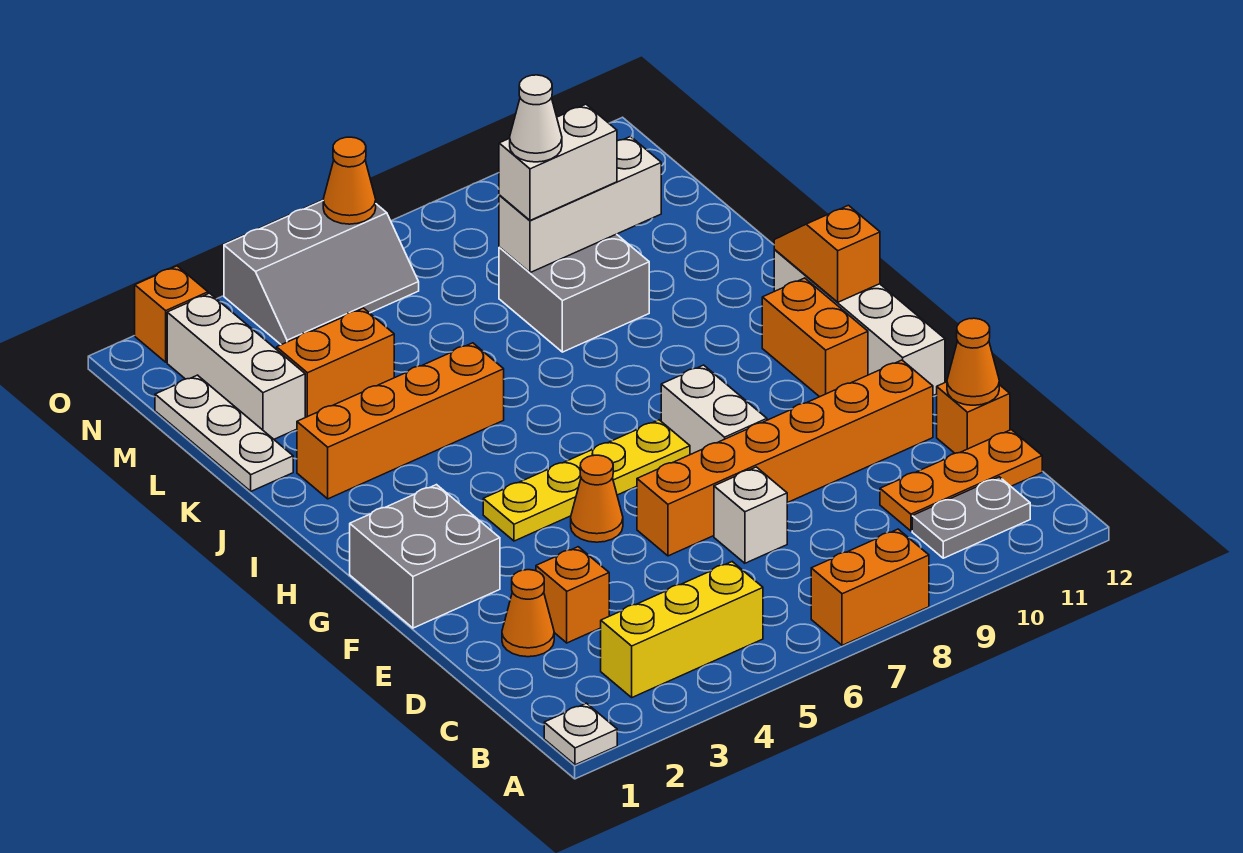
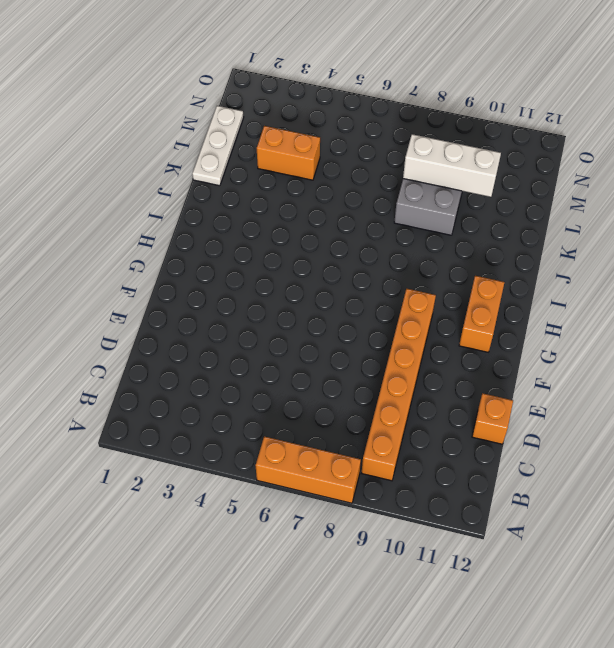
orange brick A6:A8 level 1 -> orange brick A7:A8 level 1
orange brick B9:G9 level 1 -> orange brick E6:E11 level 1
none -> white plate A1 level 1
none -> yellow brick B3:B5 level 1
none -> grey plate B10:B11 level 1

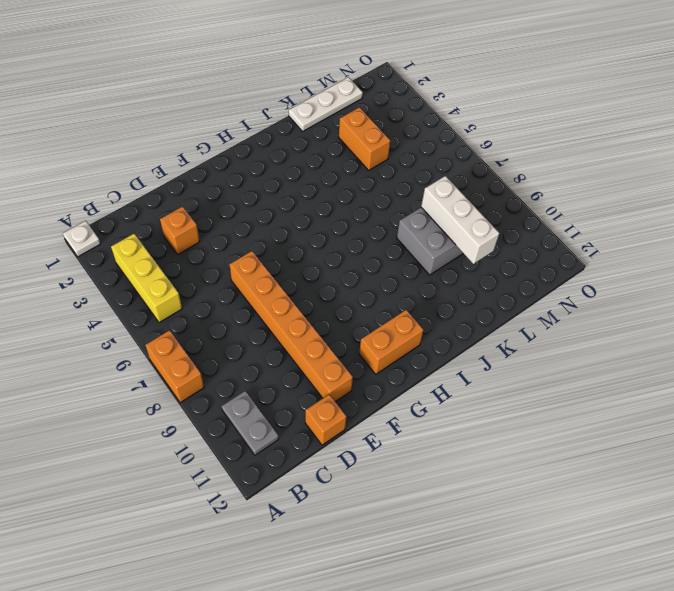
none -> orange plate C10:C12 level 1
none -> orange cone D2 level 1
none -> white brick D7 level 1

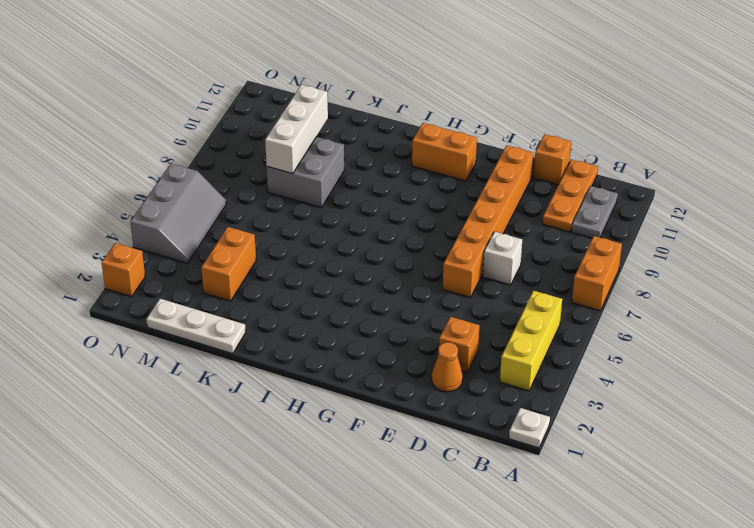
none -> grey brick F1:G2 level 1
none -> orange cone F5 level 1
none -> white brick F8:G8 level 1

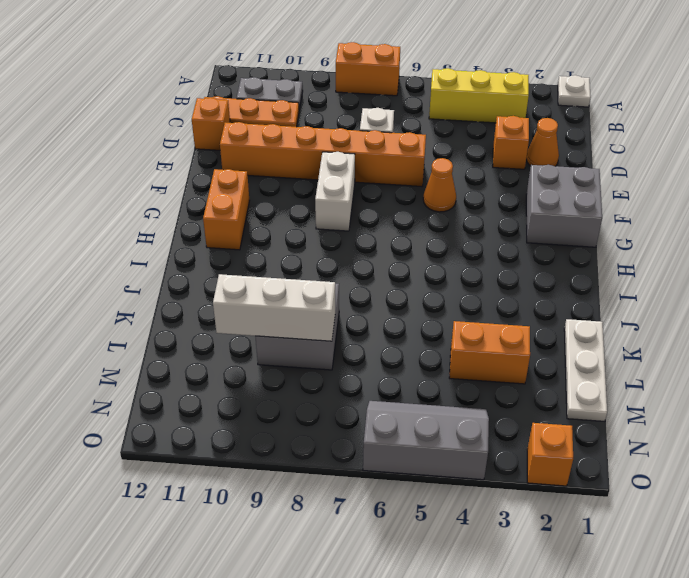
none -> white brick F12:I12 level 1
none -> yellow plate G4:G7 level 1
none -> orange brick J2:J5 level 1

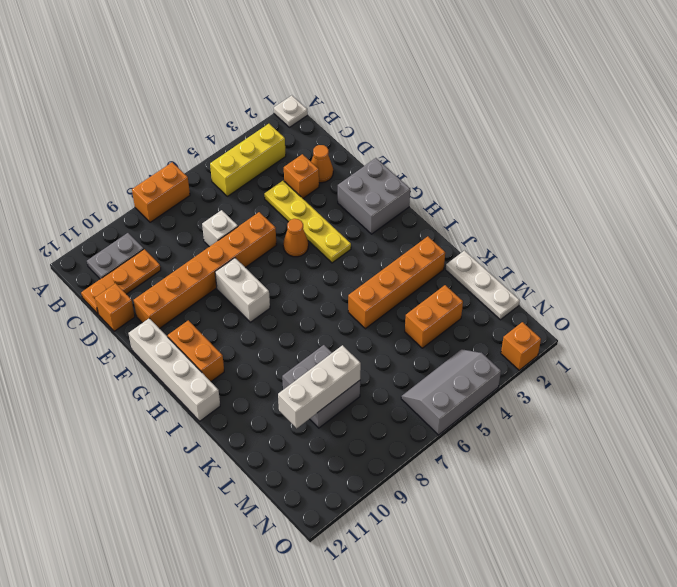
yellow plate D4:G4 level 1 -> yellow plate G4:G7 level 1
none -> white brick L2:N2 level 1
none -> orange cone D12 level 2
none -> orange slope H12:I12 level 2 top H

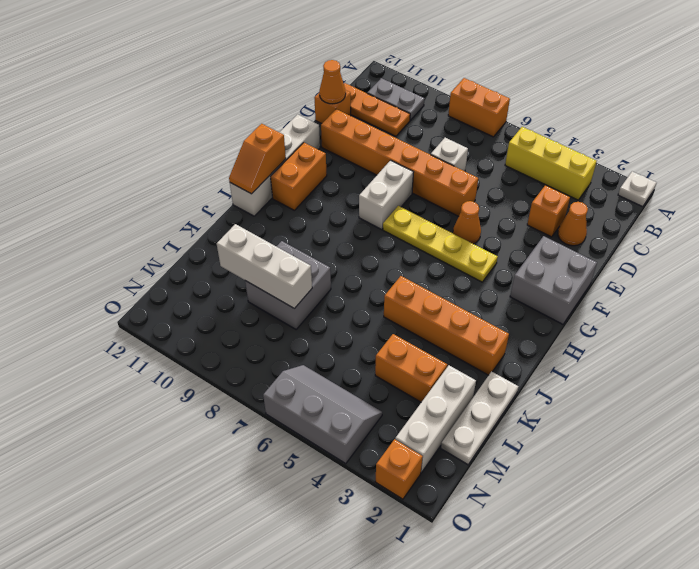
none -> orange cone O6 level 2
none -> white brick L8:L9 level 3
none -> white cone L8 level 4

